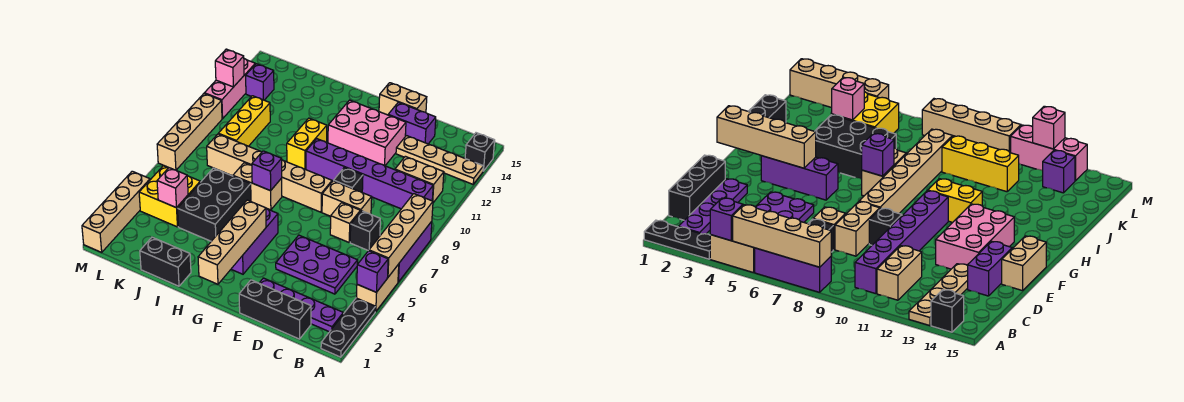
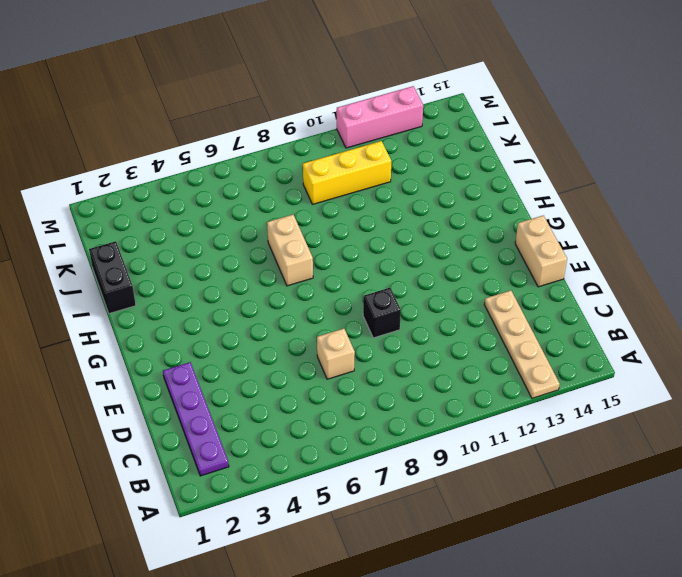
none -> black plate A1:A3 level 1
none -> tan brick A4:A5 level 1
none -> purple brick A6:A8 level 1
none -> black brick A14 level 1

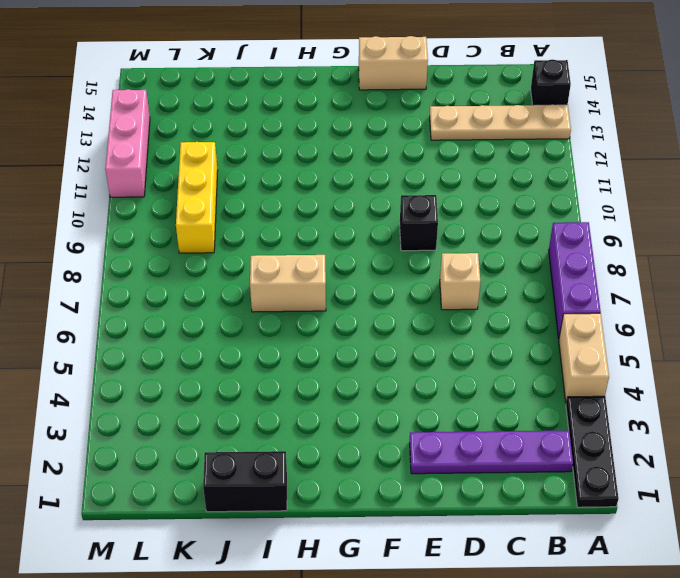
none -> purple brick B10:G10 level 1
none -> tan brick B11:C11 level 1
none -> black brick C1:E1 level 1
none -> purple plate C4:E5 level 1

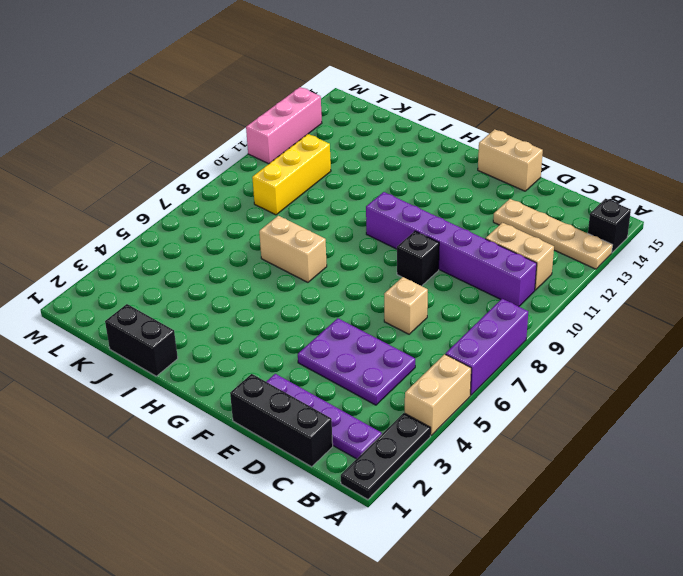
none -> black brick C7 level 1
none -> tan brick D8:E8 level 1
none -> purple brick D14:E14 level 1
none -> pink brick E12:G13 level 1

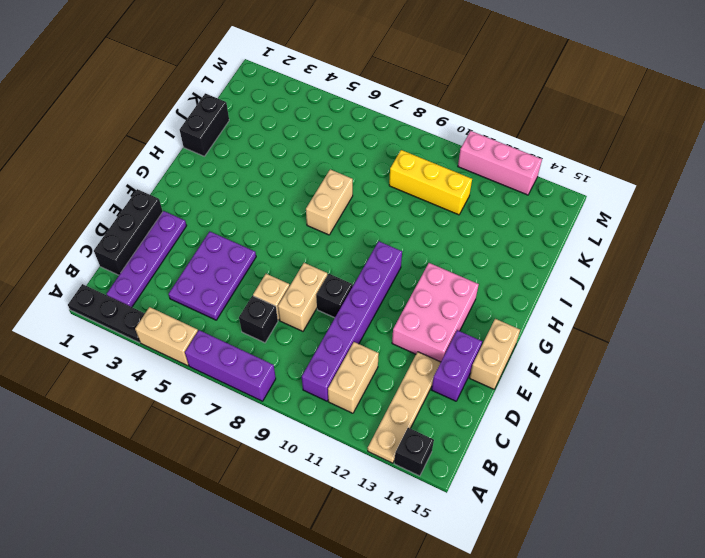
none -> tan brick F8:K8 level 1
none -> purple brick G3:G5 level 1
none -> yellow brick H10:H11 level 1
none -> black brick I4:J6 level 1

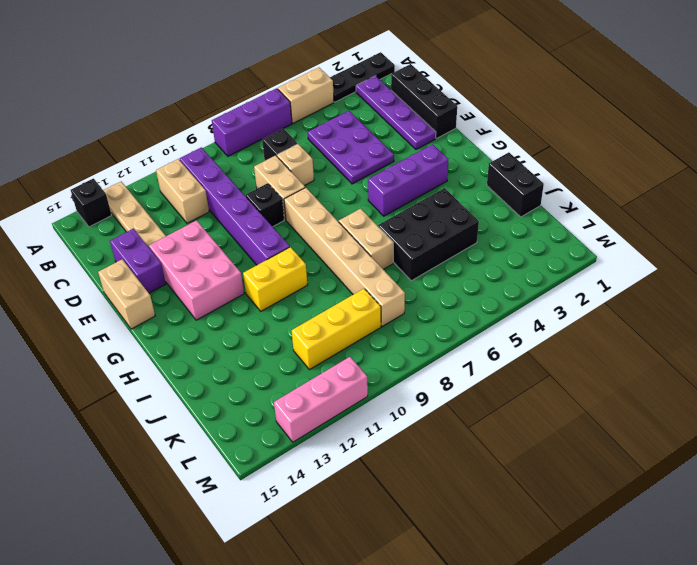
none -> yellow brick K4:L5 level 1
none -> purple brick L13 level 1
none -> tan brick M1:M4 level 1
none -> tan brick M7:M10 level 1

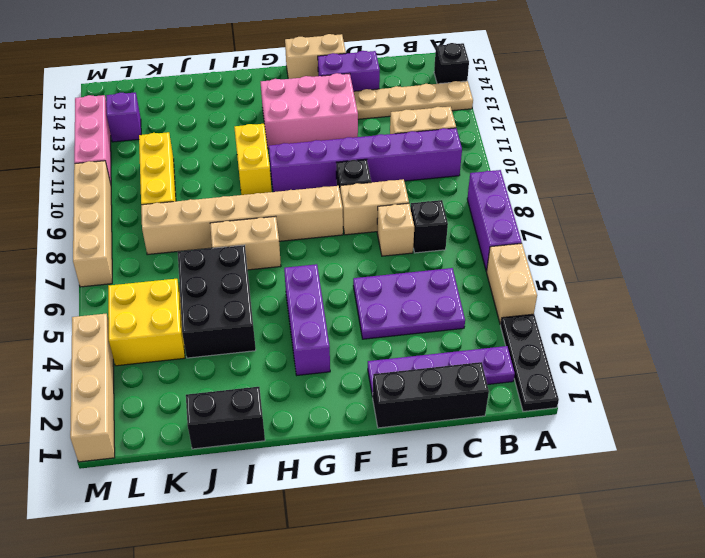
none -> purple brick A4 level 2
none -> tan brick A5:A8 level 2
none -> tan brick G1:G4 level 2
none -> purple brick H7 level 2

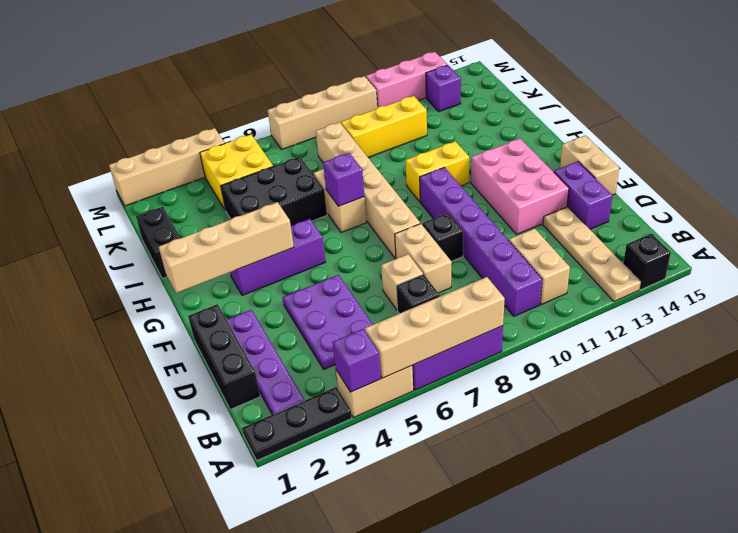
none -> pink brick K4 level 2
none -> pink brick M12 level 2

